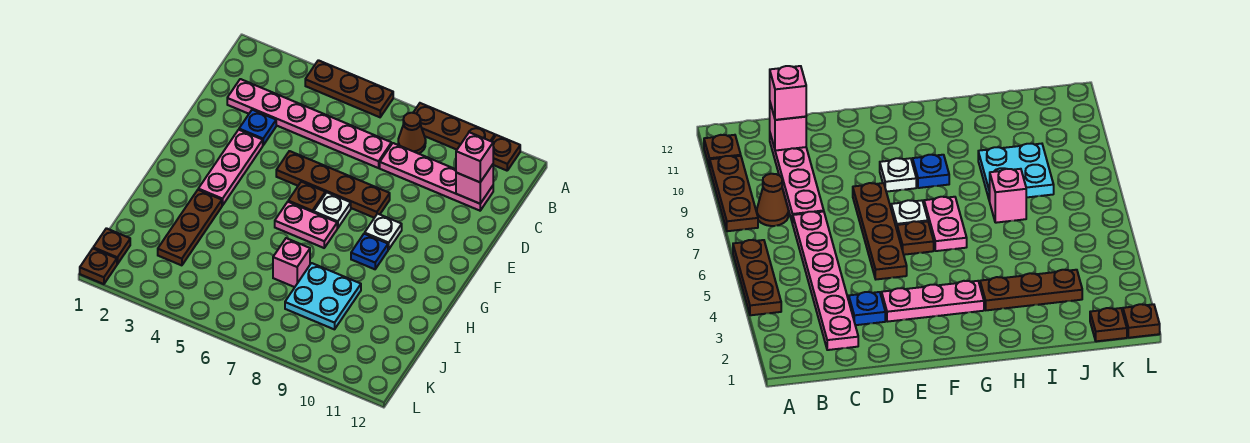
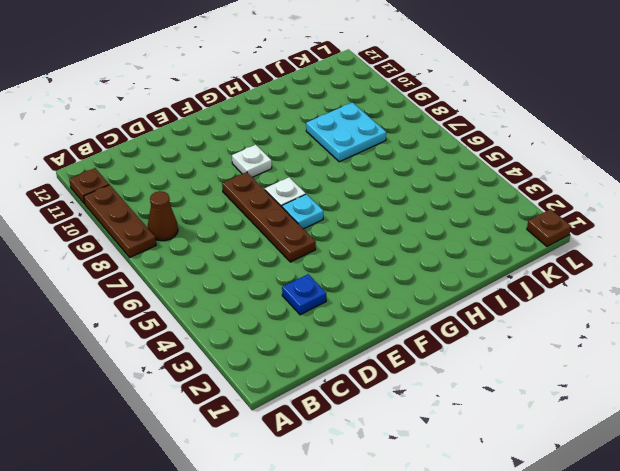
cyan plate F6 level 1 -> brown plate F6 level 1
none -> brown plate A4:A6 level 1
none -> pink plate C2:C7 level 1
none -> pink plate C8:C11 level 1

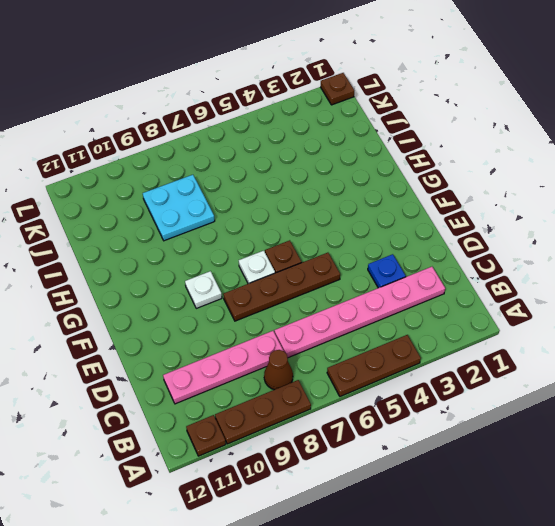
none -> pink plate E3:G3 level 1
none -> pink plate G6:G7 level 1
none -> blue plate G9 level 1

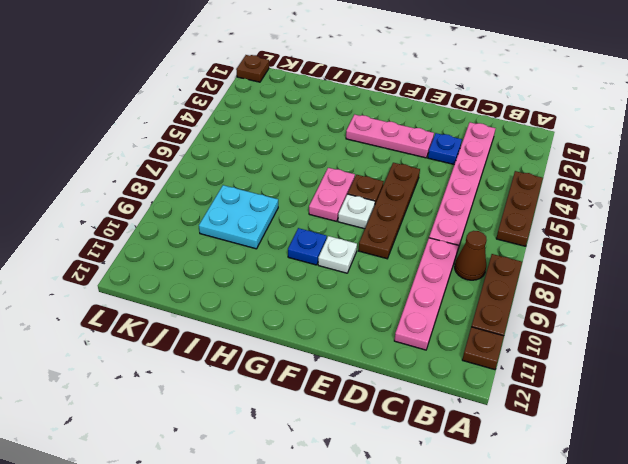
none -> brown plate H3:J3 level 1
none -> pink brick I7 level 1
none -> brown plate K1 level 1

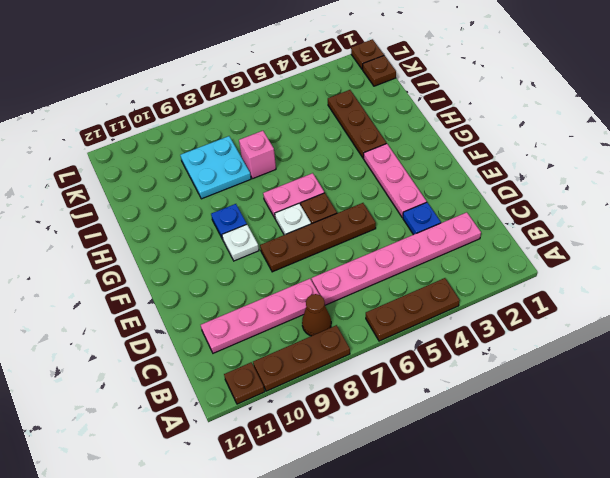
none -> pink brick C11 level 2
none -> pink brick C11 level 3

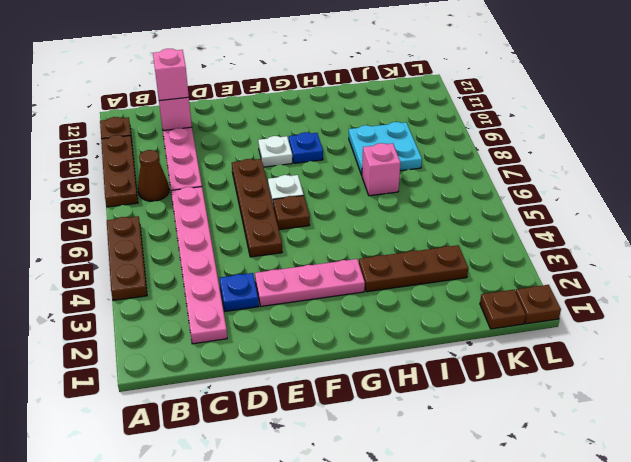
none -> pink plate G6:G7 level 1

